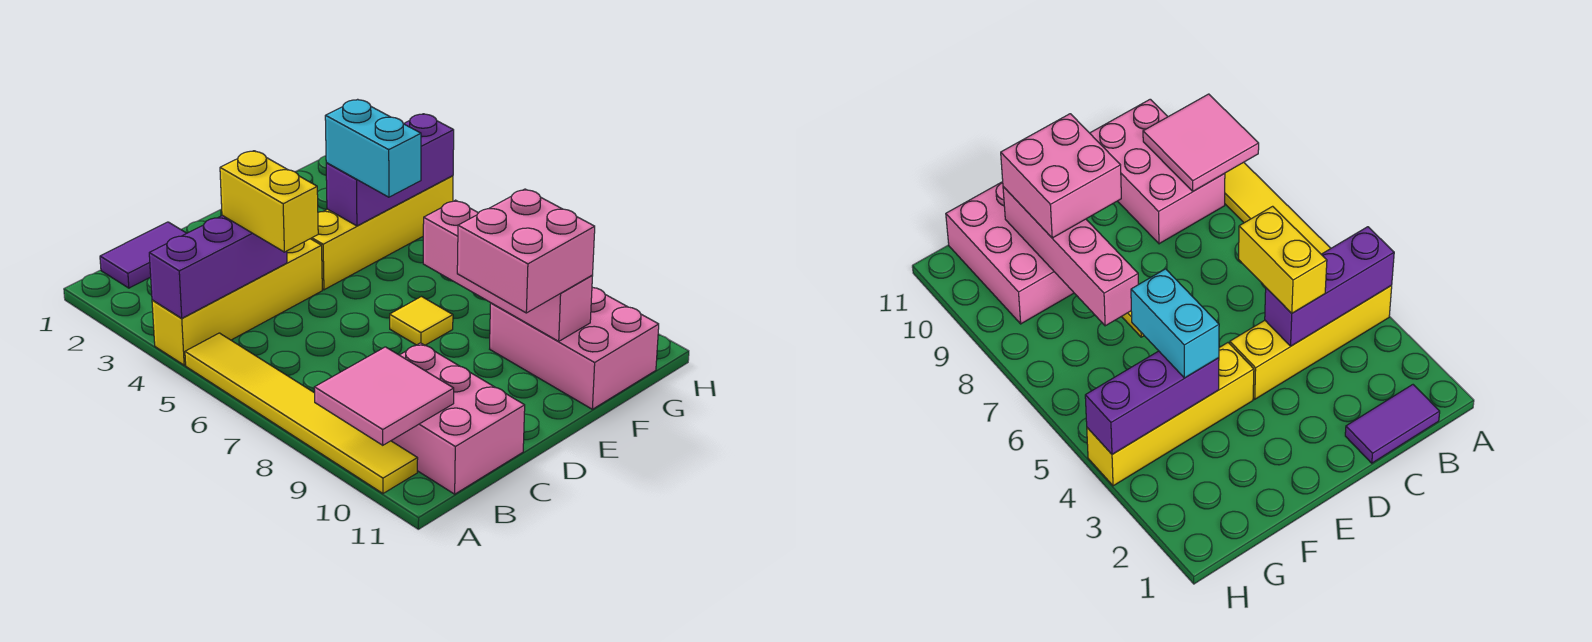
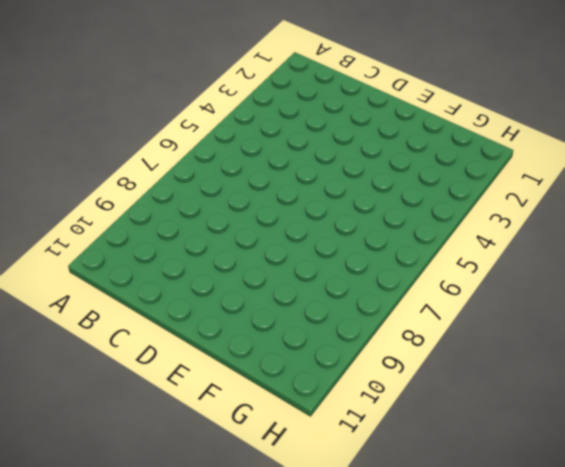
none -> yellow brick A4:D4 level 1
none -> yellow tile A5:A10 level 1
none -> purple tile B1:C1 level 1

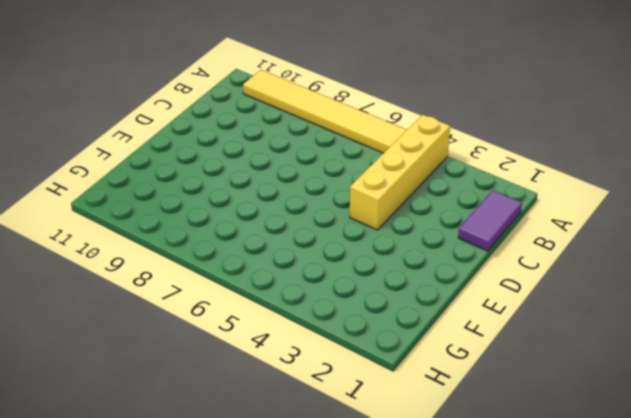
none -> pink brick B9:C11 level 1
none -> yellow brick E4:H4 level 1
none -> yellow tile E7 level 1

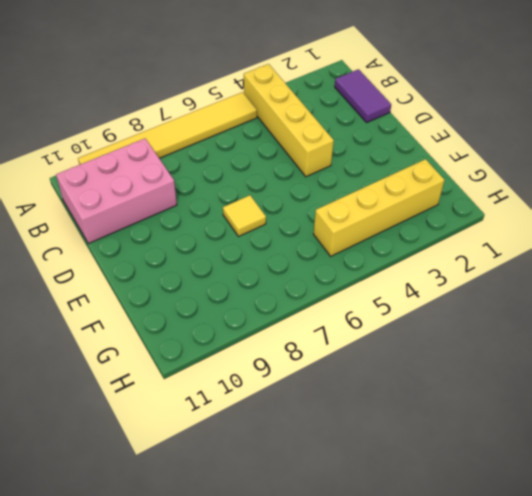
yellow brick G2:G5 level 1 -> yellow brick E4:H4 level 1
none -> pink brick F9:G11 level 1
none -> purple brick A4:C4 level 2
none -> pink tile A9:B10 level 2

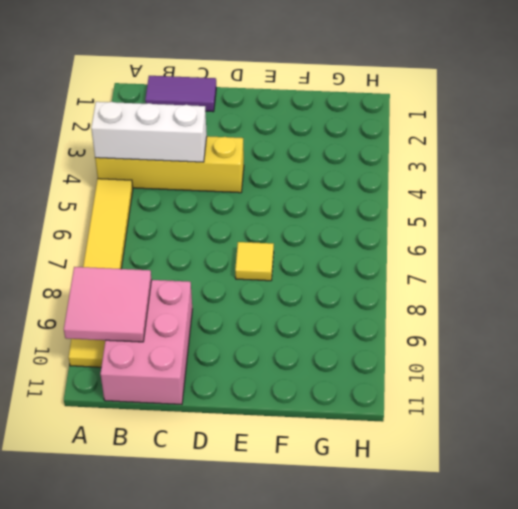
white brick A4:C4 level 2 -> purple brick A4:C4 level 2
none -> yellow brick E4:H4 level 1
none -> pink brick F9:G11 level 1
none -> purple brick F4:H4 level 2

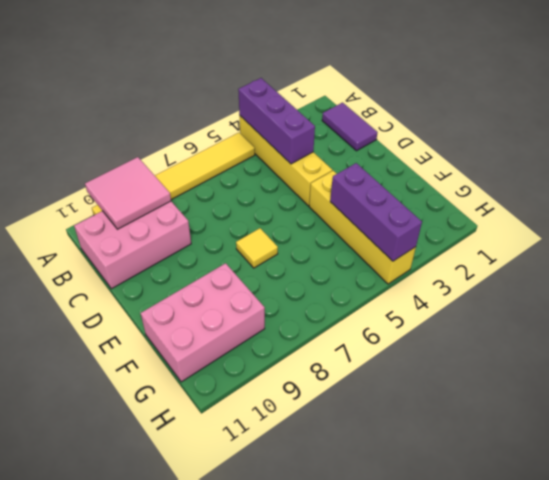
none -> pink brick F7:F10 level 2
none -> yellow brick C4:C5 level 3
none -> pink brick E9:F10 level 3

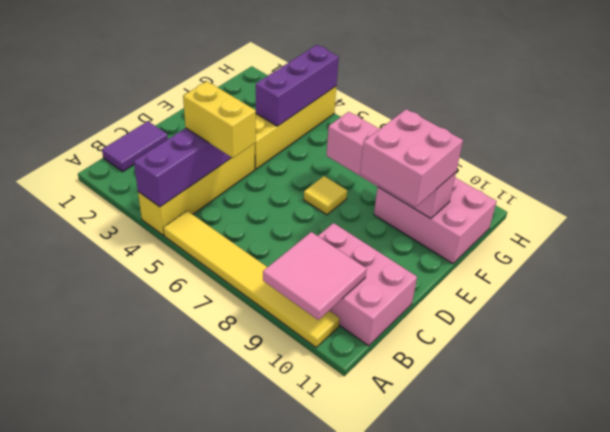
none -> cyan brick F4:F5 level 3

